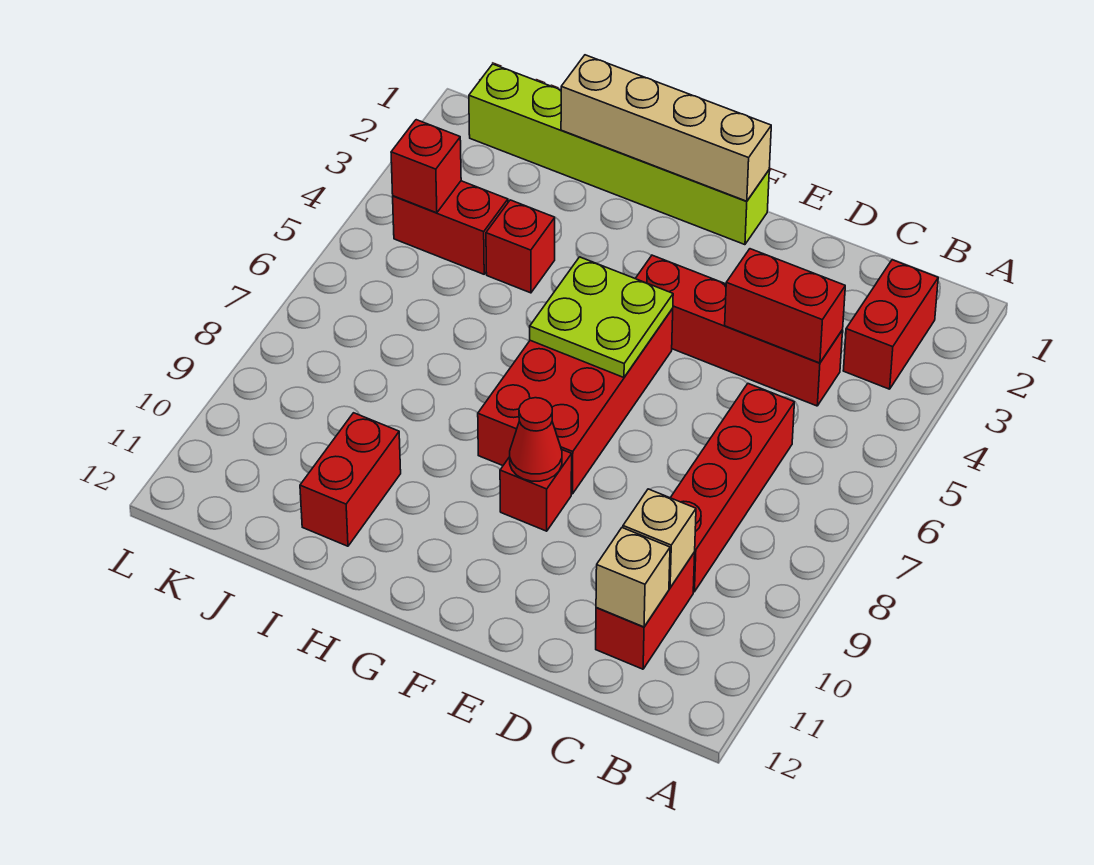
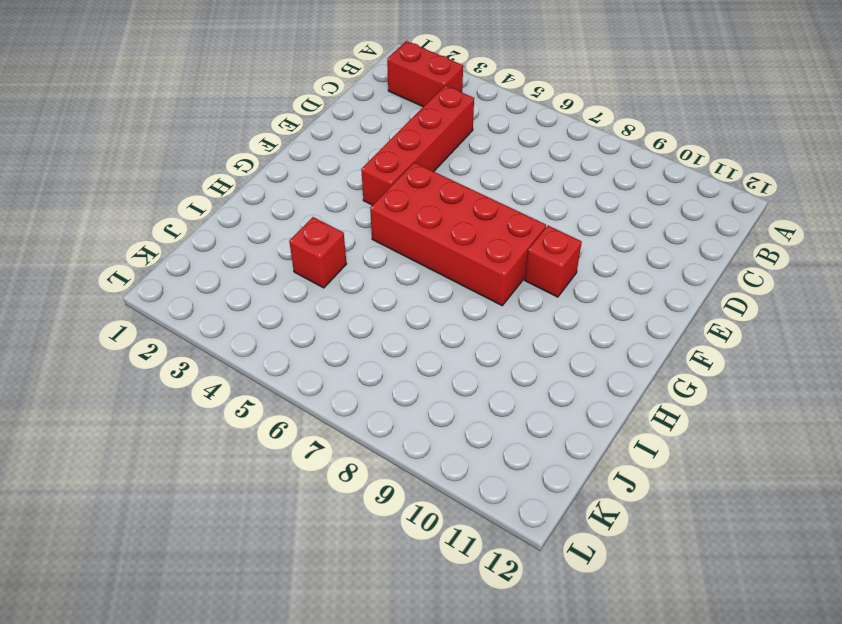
none -> red brick C6:C9 level 1
none -> red brick C10:C11 level 1
none -> lime brick F1:K1 level 1

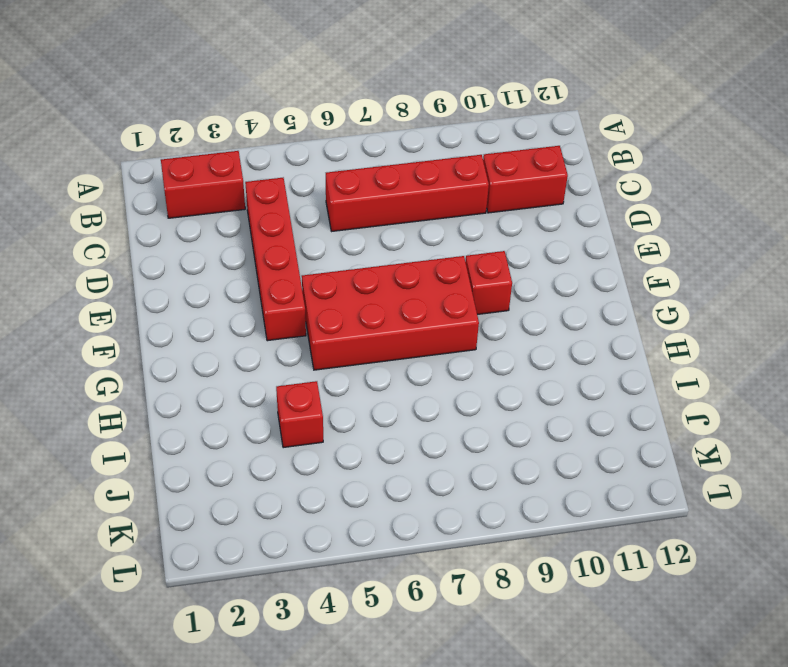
none -> lime brick F1:K1 level 1
none -> red brick I10:I11 level 1
none -> red brick J4:K4 level 1

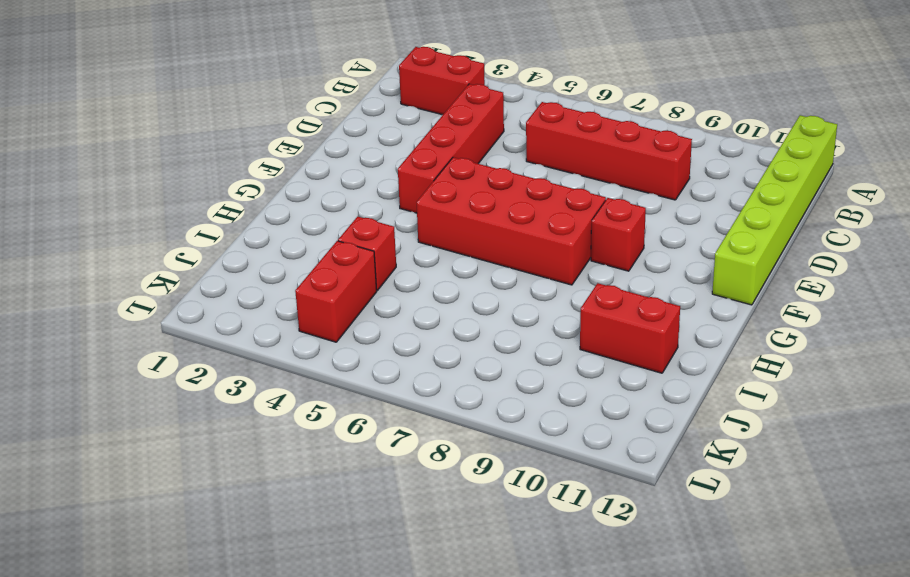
lime brick A12:F12 level 1 -> lime brick F1:K1 level 1
none -> red brick C10:C11 level 1
none -> red brick C4:D4 level 2
none -> tan brick C10 level 2

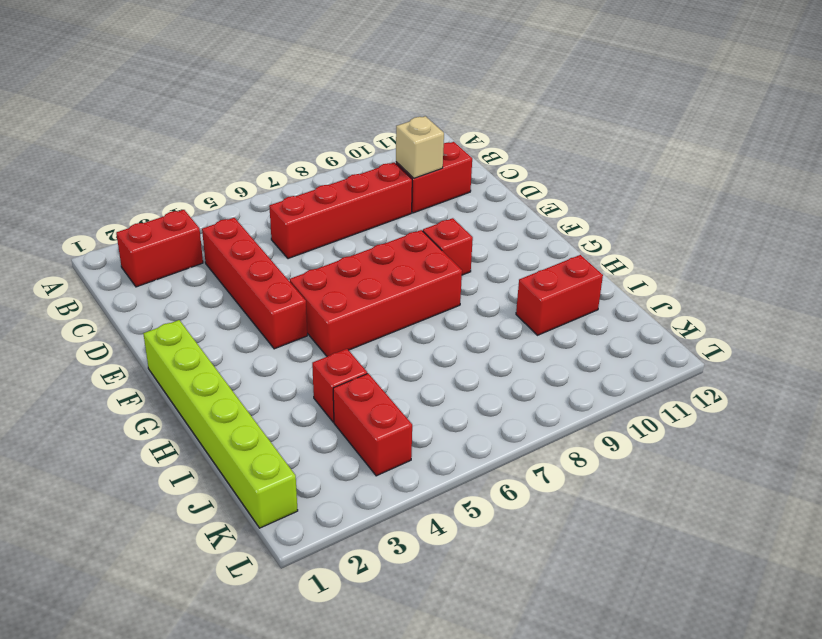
none -> red brick C4:D4 level 2
none -> tan brick C11 level 2
none -> tan brick F1:I1 level 2

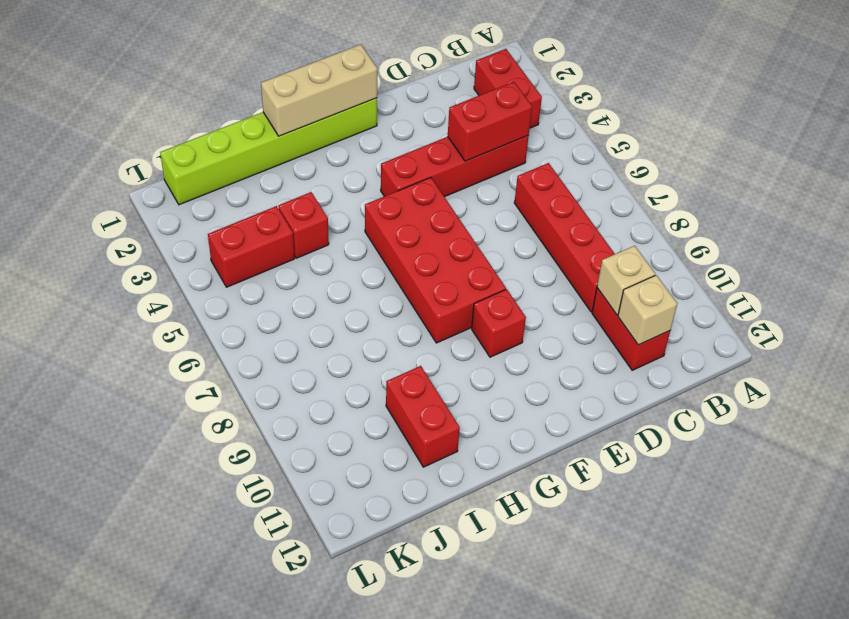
tan brick F1:H1 level 2 -> tan brick F1:I1 level 2
none -> lime plate F5:G6 level 2
none -> red cone F9 level 2
none -> red brick K4 level 2

